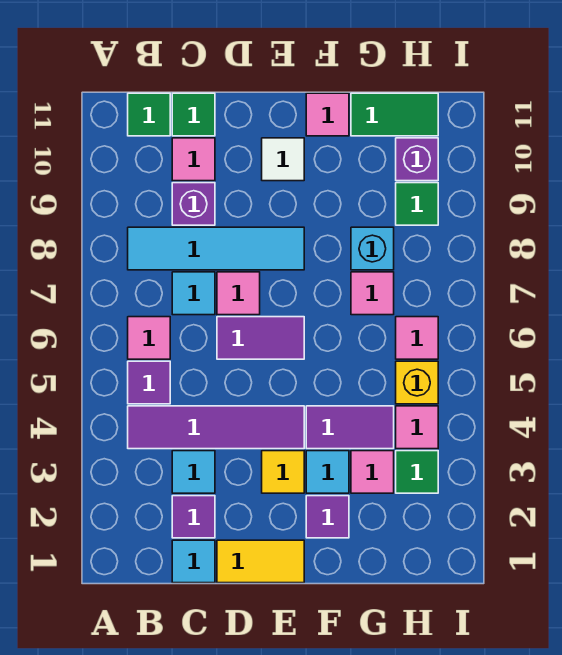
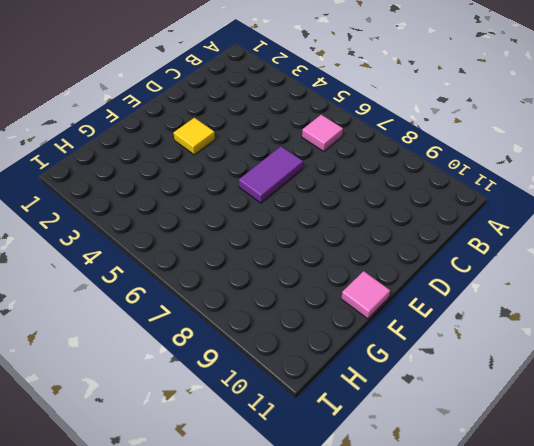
none -> purple tile B4:E4 level 1
none -> purple tile B5 level 1
none -> cyan tile B8:E8 level 1
none -> green tile B11 level 1

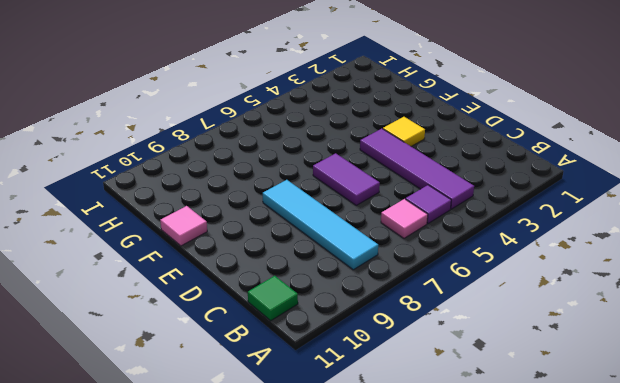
none -> cyan tile C1 level 1
none -> purple tile C2 level 1
none -> cyan tile C3 level 1
none -> cyan tile C7 level 1

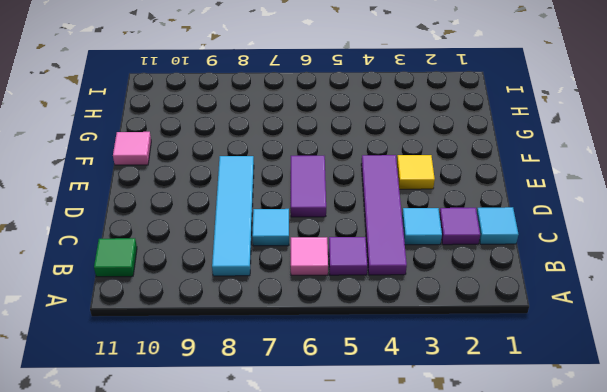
none -> purple brick C9 level 1
none -> pink tile C10 level 1
none -> green tile C11 level 1
none -> yellow tile D1:E1 level 1

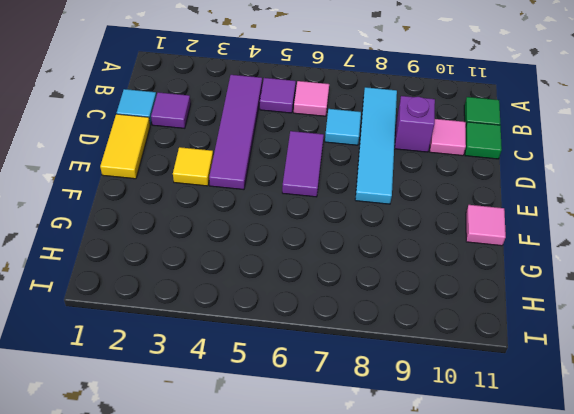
none -> cyan tile C3 level 1
none -> pink tile D7 level 1
none -> white tile E10 level 1
none -> purple tile F2 level 1

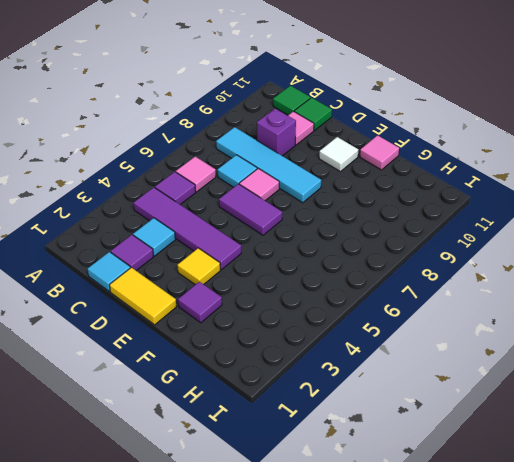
none -> cyan tile F3 level 1
none -> purple tile F4:G4 level 1
none -> pink tile G3 level 1
none -> pink tile G7 level 1

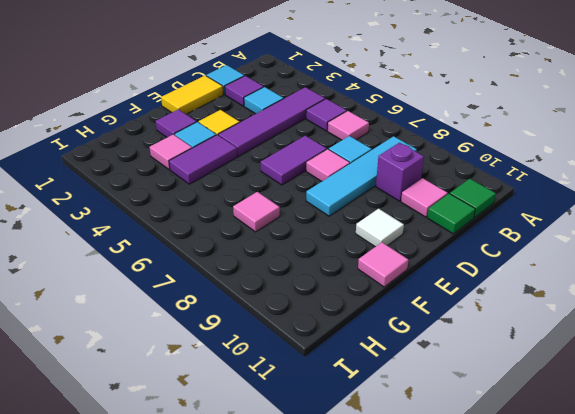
none -> cyan brick G8 level 1
none -> green tile G11:H11 level 1
none -> green tile H3 level 1
none -> pink tile H4 level 1

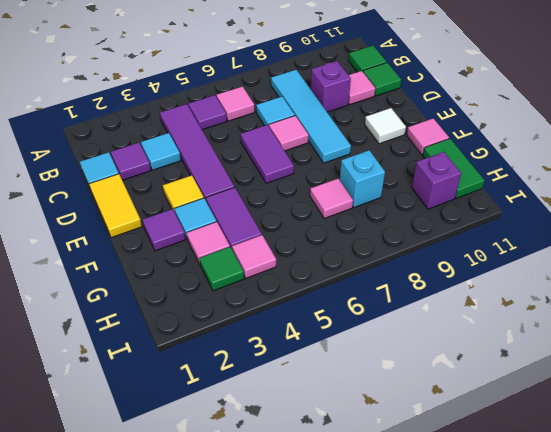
none -> yellow brick H5 level 1
none -> pink tile H6 level 1
none -> green tile H9 level 1

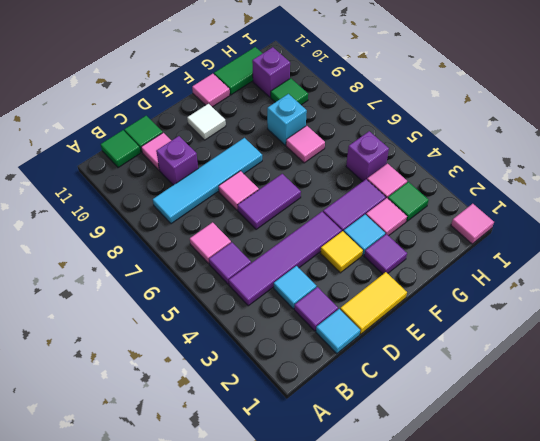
purple brick H5 level 1 -> yellow brick H5 level 1
pink tile I1 level 1 -> pink tile H6 level 1
none -> cyan tile C7 level 1

